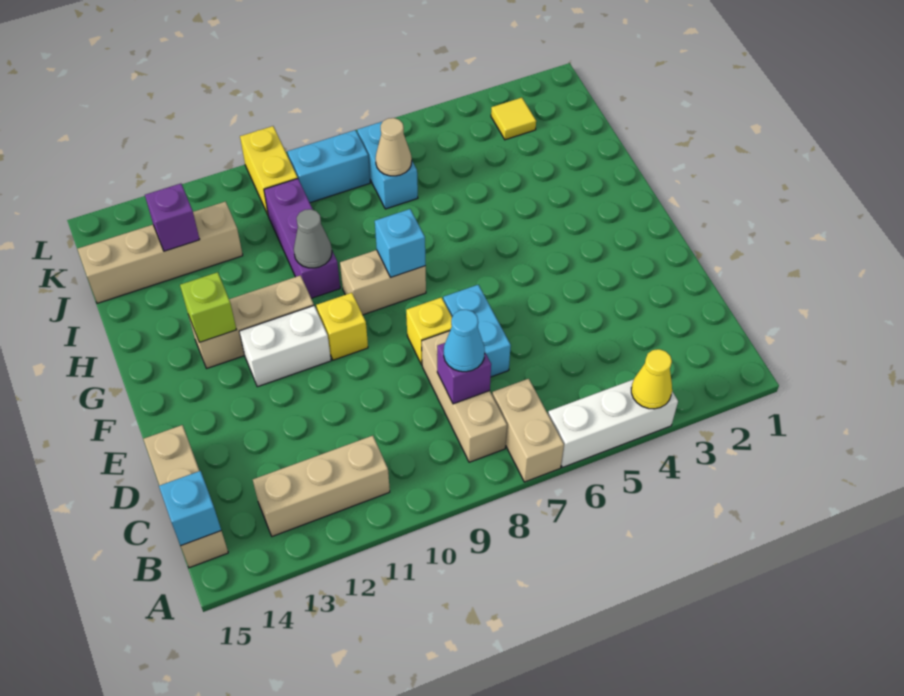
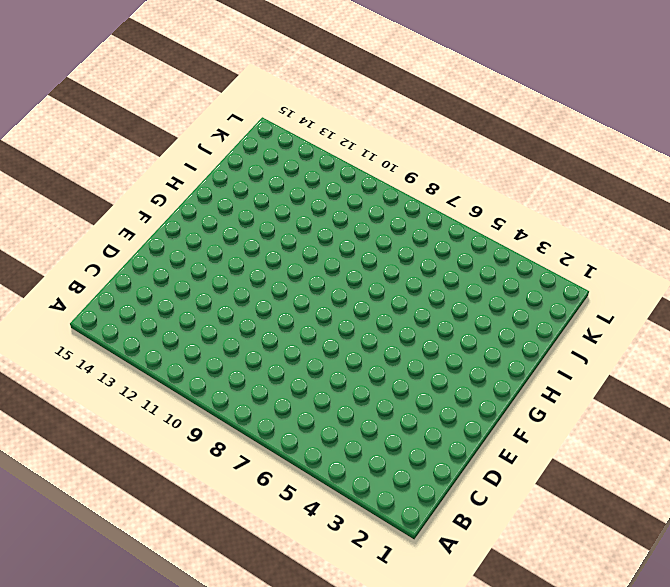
none -> white brick A4:A6 level 1
none -> tan brick A7:B7 level 1
none -> tan brick B8:D8 level 1

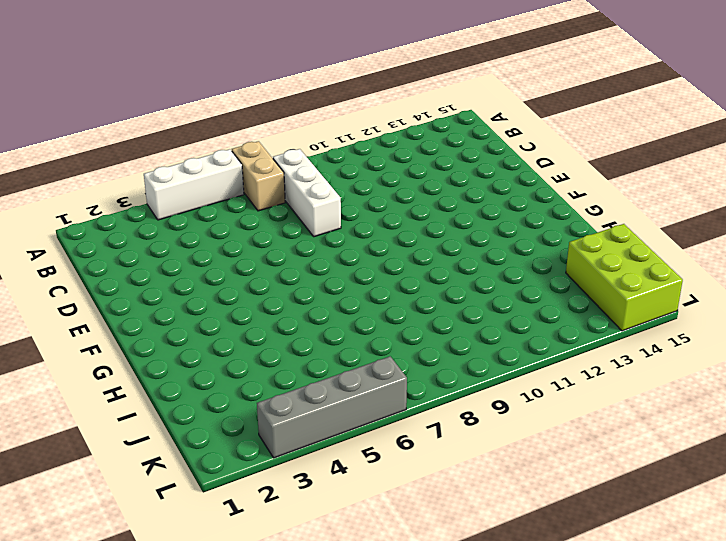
white brick B8:D8 level 1 -> tan brick B8:D8 level 1
lime brick J14:L15 level 1 -> tan brick J12:J15 level 1
grey brick L3:L6 level 1 -> none
none -> tan brick B11:B13 level 1
none -> tan brick B15:D15 level 1
none -> cyan brick D7:E7 level 1

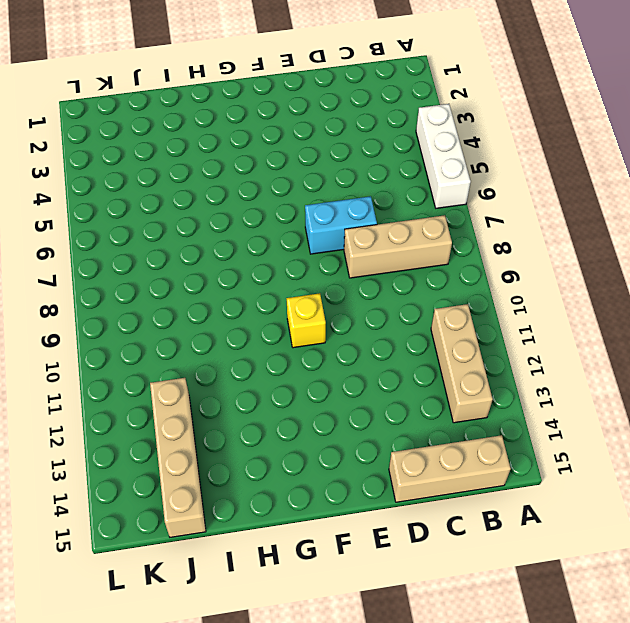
none -> tan brick A7:B7 level 1
none -> yellow brick E8 level 1
none -> white brick F11:F12 level 1

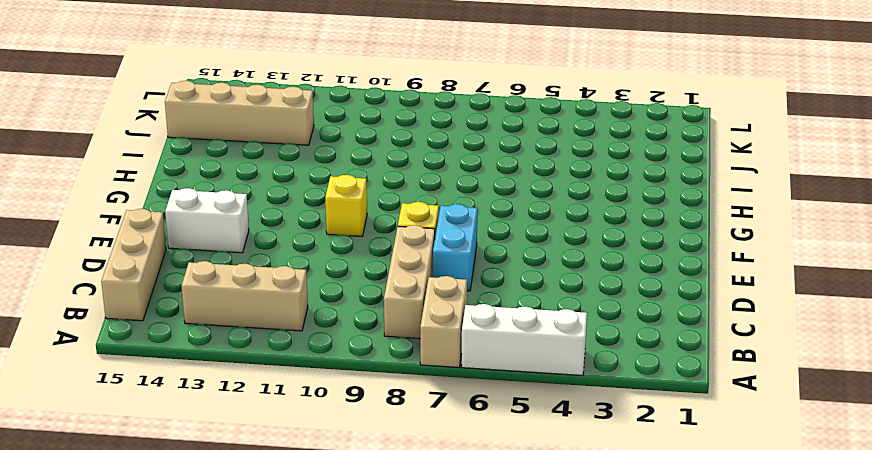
white brick E13:E14 level 1 -> white brick F11:F12 level 1
none -> tan brick G8:G9 level 1
none -> tan brick G11:G13 level 1
none -> purple brick H10:J10 level 1

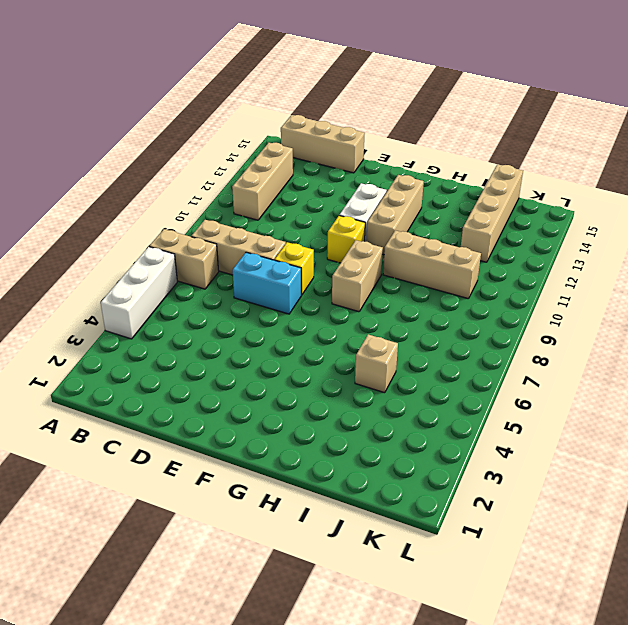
tan brick H10:J10 level 1 -> purple brick H10:J10 level 1
tan brick I5 level 1 -> none
none -> cyan brick J7:K7 level 1
none -> yellow tile K3 level 1
none -> cyan brick K8:K9 level 1

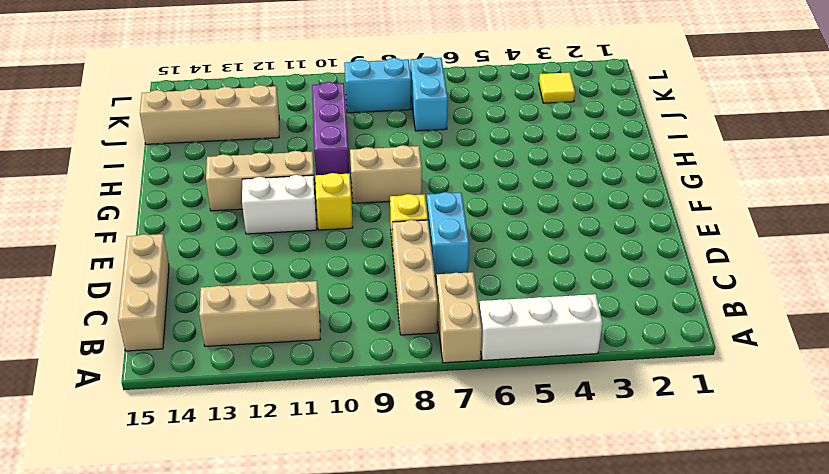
none -> yellow brick K10:L10 level 1
none -> yellow cone A4 level 2
none -> cyan brick B15 level 2

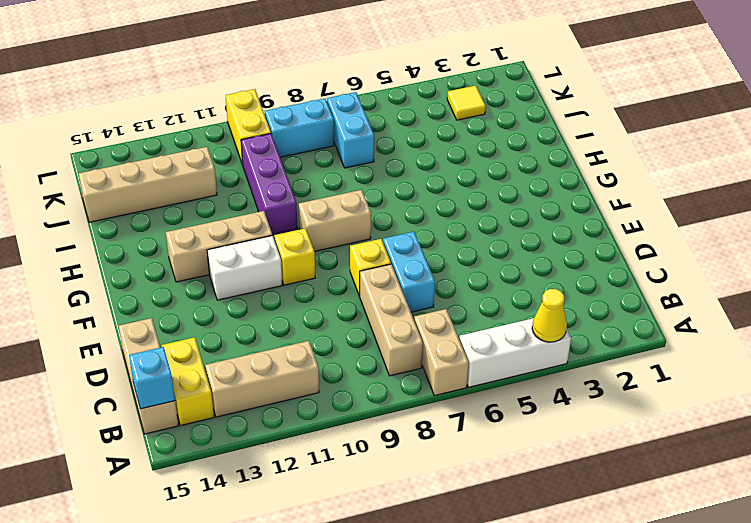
yellow brick B14:C14 level 1 -> none
none -> purple brick C8 level 2
none -> cyan brick G8 level 2
none -> lime brick G13 level 2

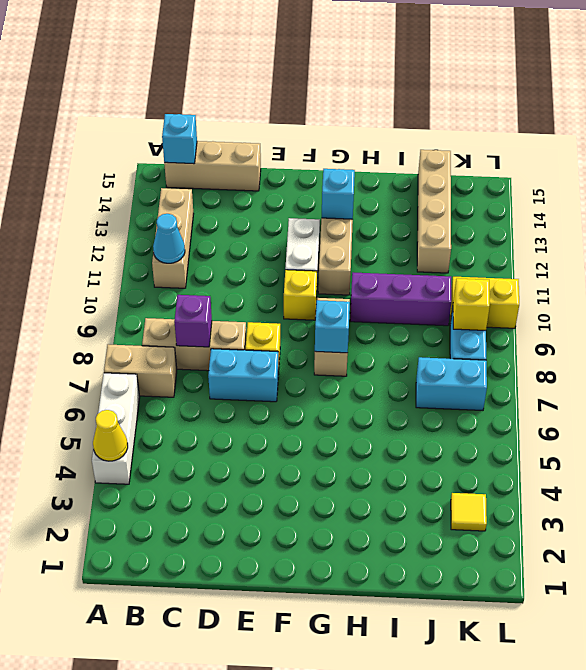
cyan cone B11 level 2 -> cyan cone C8 level 3
cyan brick G13 level 2 -> lime brick G13 level 2
yellow brick K9 level 2 -> none
none -> grey cone H10 level 2
none -> tan cone J7 level 2
none -> purple brick J13 level 2

